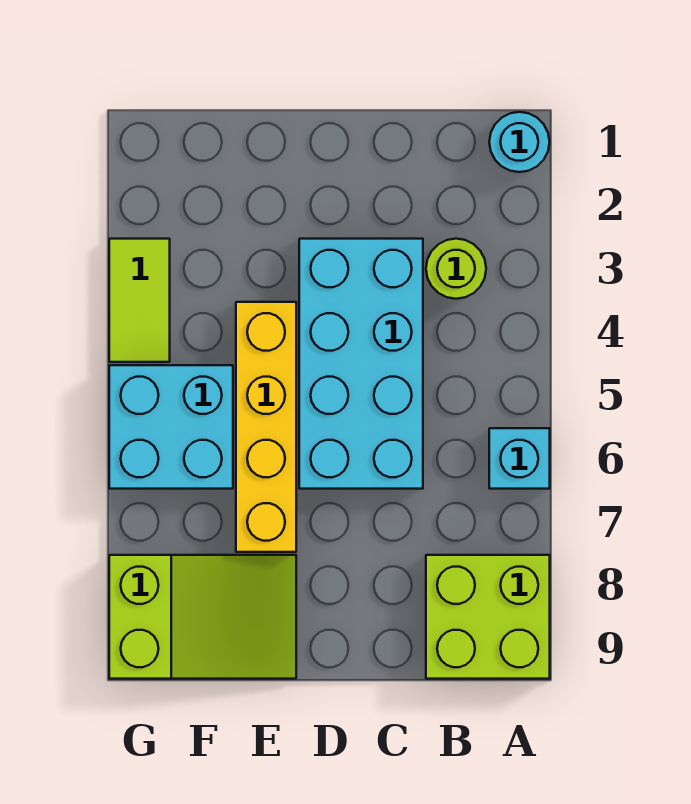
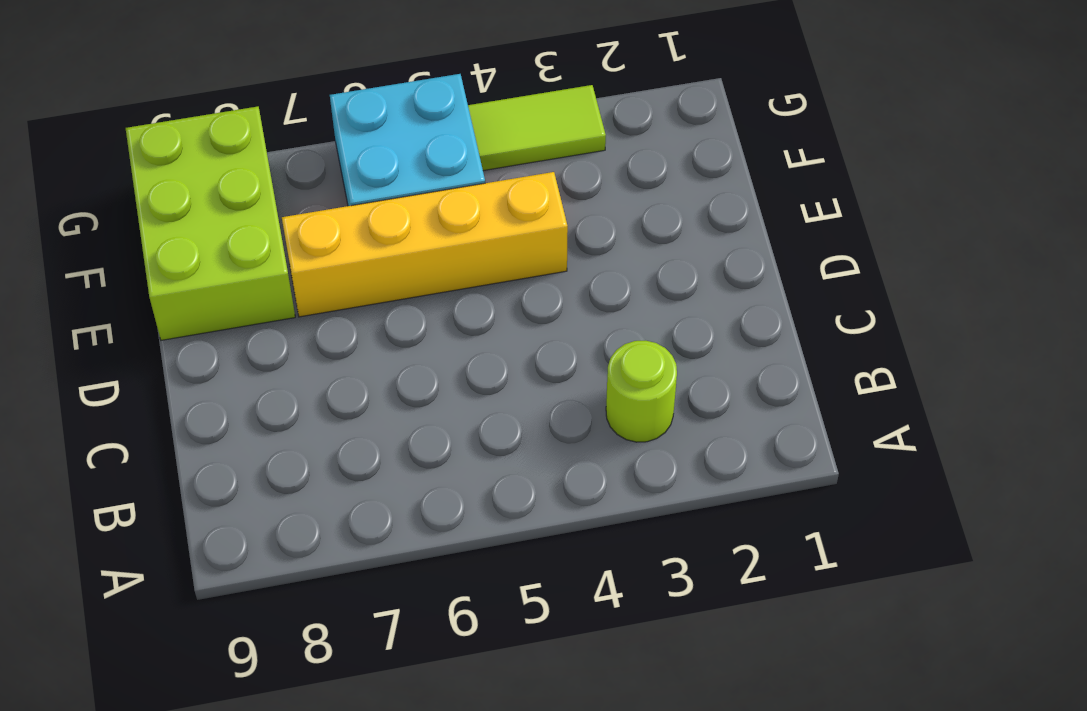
lime brick E8:G9 level 1 -> lime slope E8:G9 level 1 top G
none -> cyan round brick A1 level 1
none -> cyan brick A6 level 1

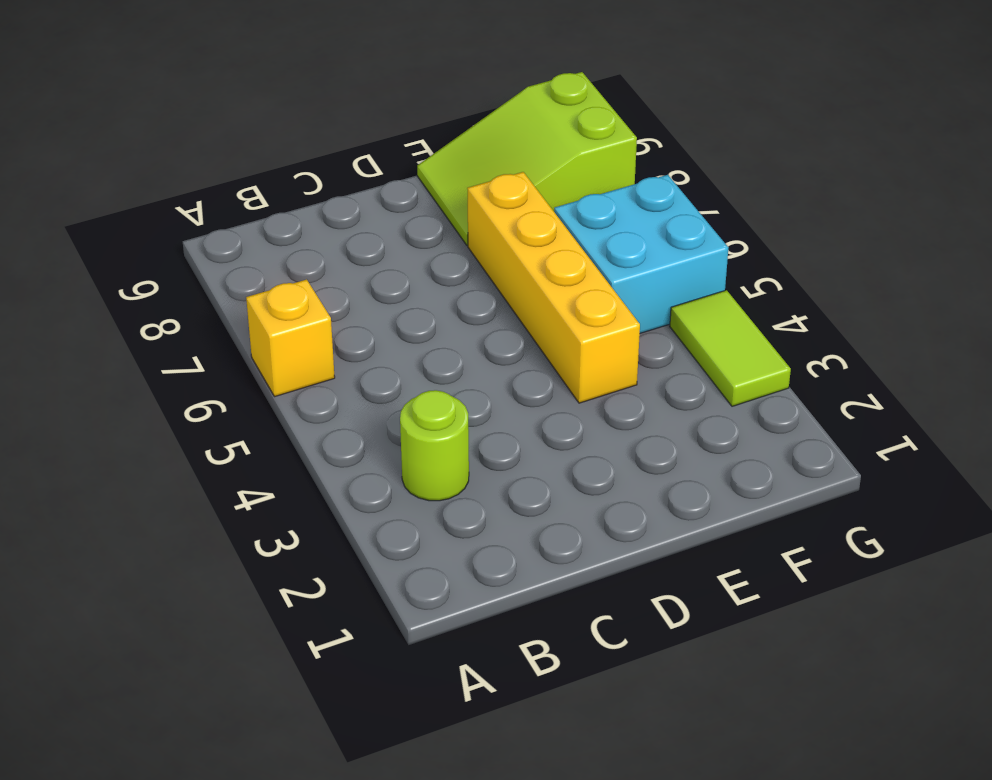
yellow brick A6 level 1 -> cyan brick A6 level 1
none -> cyan round brick A1 level 1
none -> lime brick A8:B9 level 1

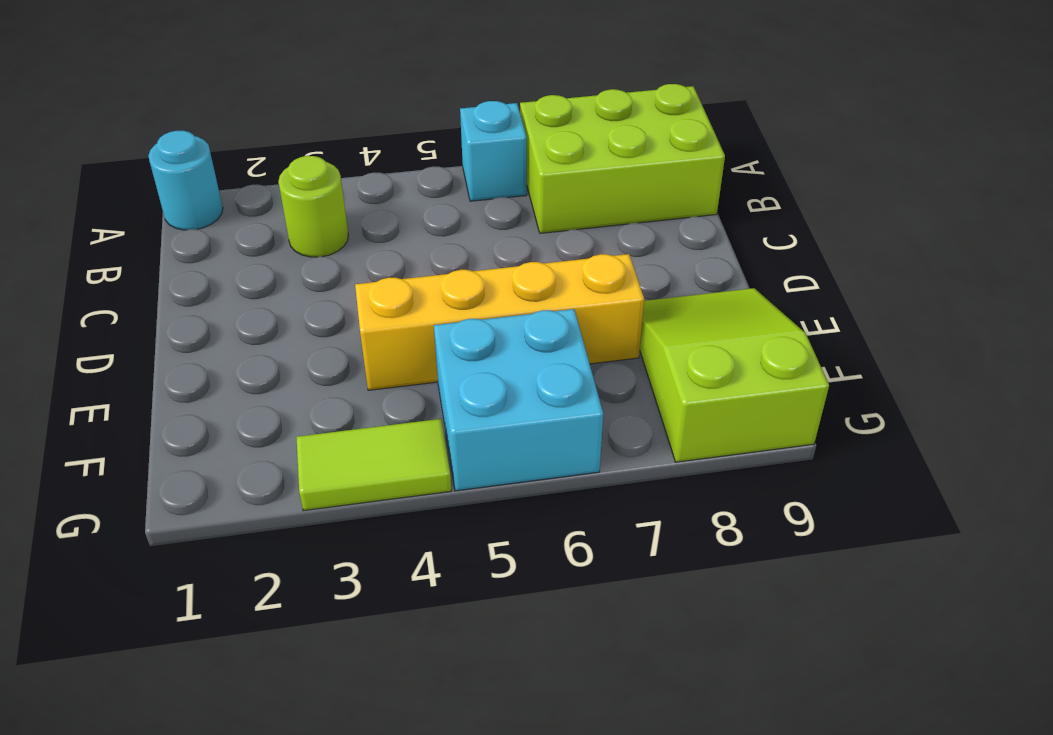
lime brick A7:B9 level 1 -> lime brick A8:B9 level 1
none -> cyan brick C3:D6 level 1

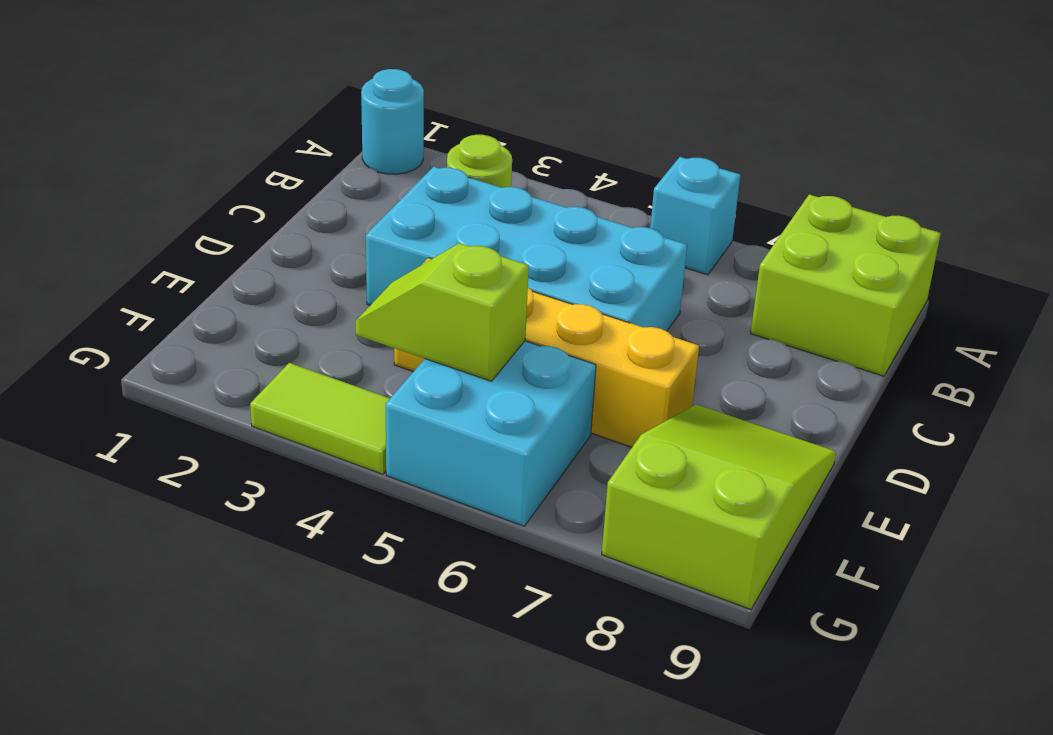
lime slope F4:F5 level 2 top 5 -> none

